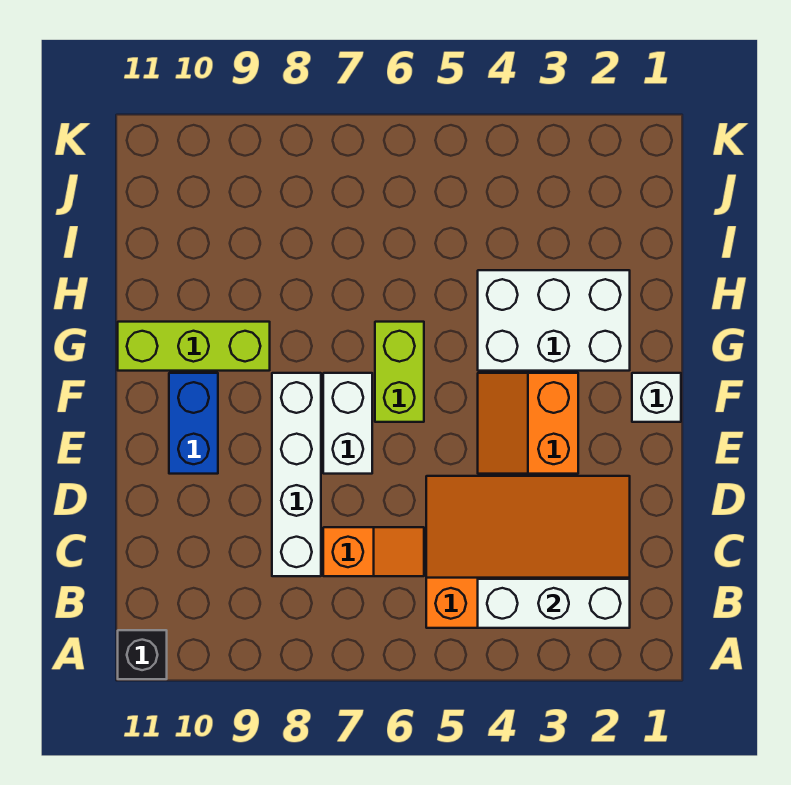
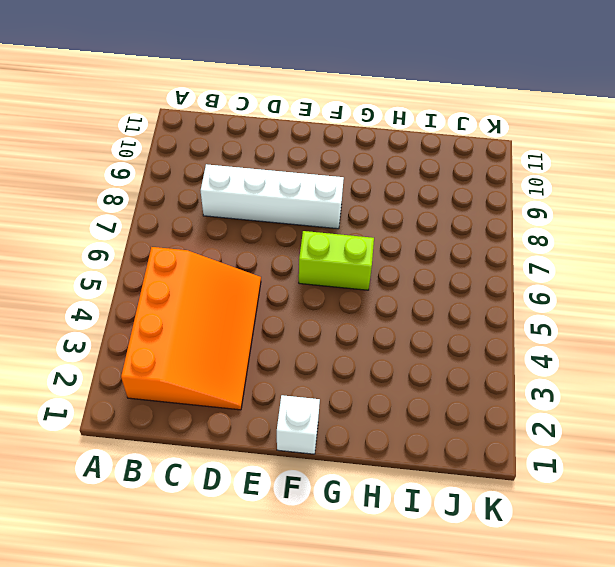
none -> black brick A11 level 1
none -> orange slope C6:C7 level 1 top 7
none -> orange slope E3:F4 level 1 top 3

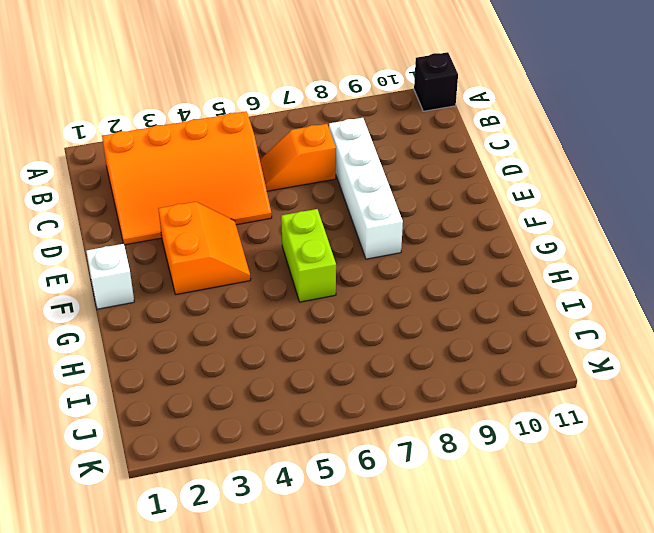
none -> white brick E7:F7 level 1
none -> blue brick E10:F10 level 1
none -> white brick G2:H4 level 1

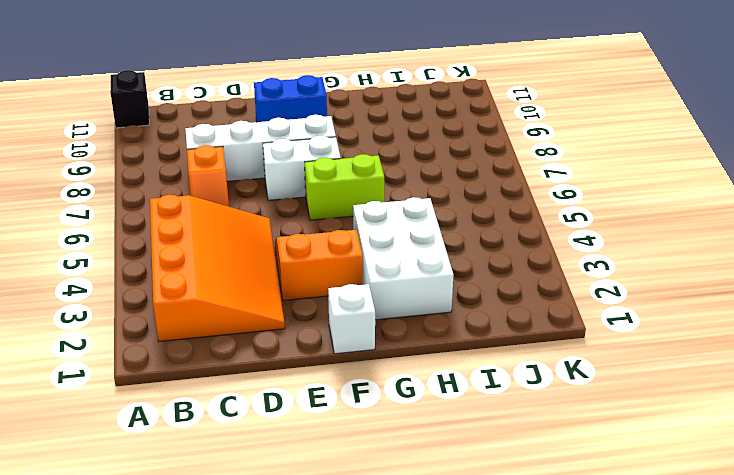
none -> lime brick G9:G11 level 1
none -> white brick B2:B4 level 2

